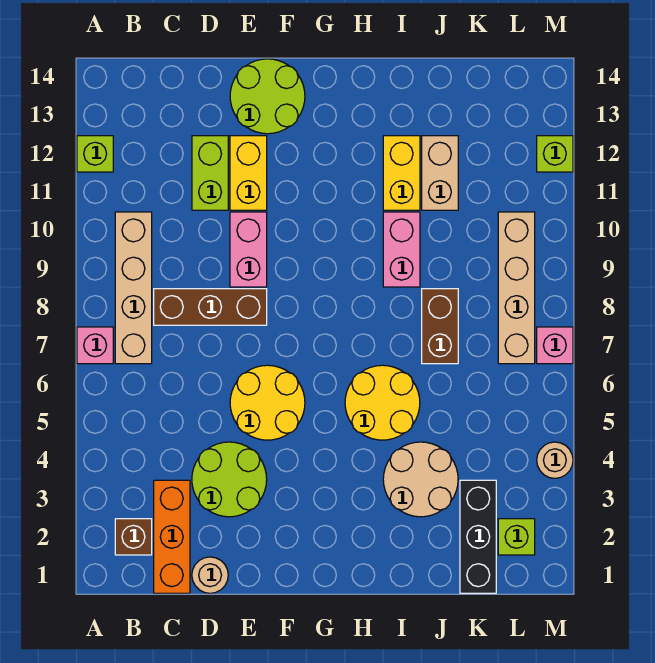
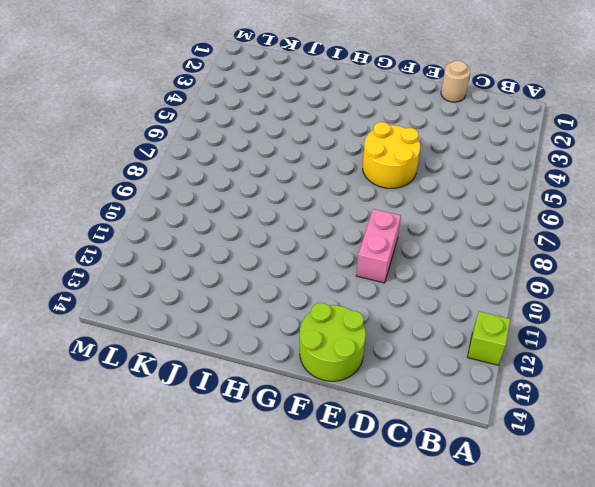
none -> pink brick A7 level 1
none -> brown brick B2 level 1
none -> tan brick B7:B10 level 1

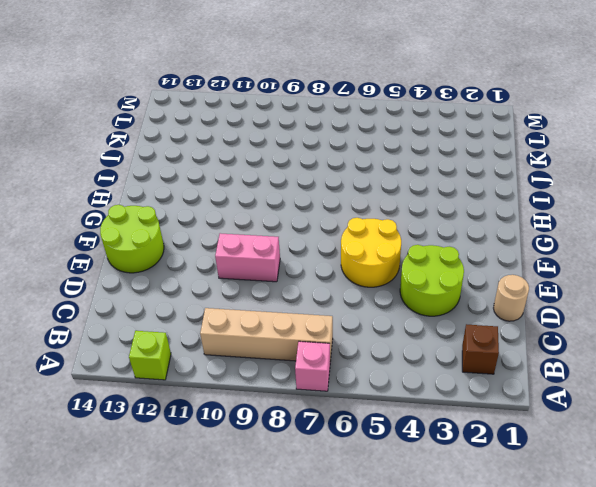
none -> orange brick C1:C3 level 1
none -> brown brick C8:E8 level 1
none -> lime brick D11:D12 level 1

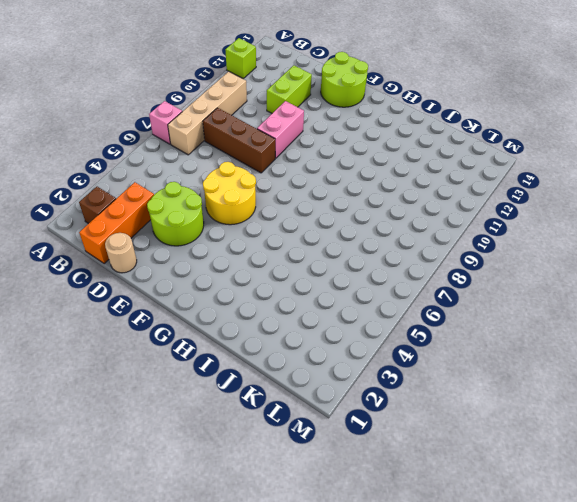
none -> yellow brick E11:E12 level 1
none -> yellow round brick H5:I6 level 1
none -> tan round brick I3:J4 level 1

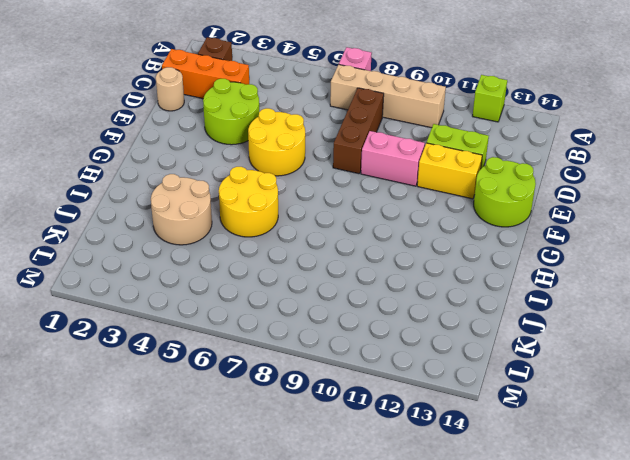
none -> pink brick I9:I10 level 1
none -> yellow brick I11:I12 level 1
none -> brown brick J7:J8 level 1

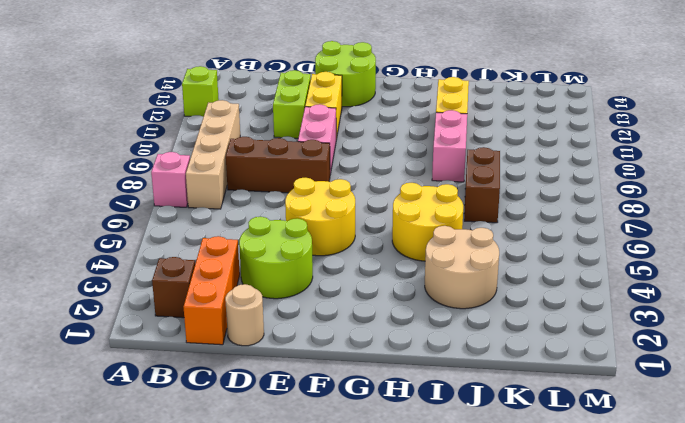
none -> tan brick J11:J12 level 1
none -> black brick K1:K3 level 1
none -> lime brick L2 level 1

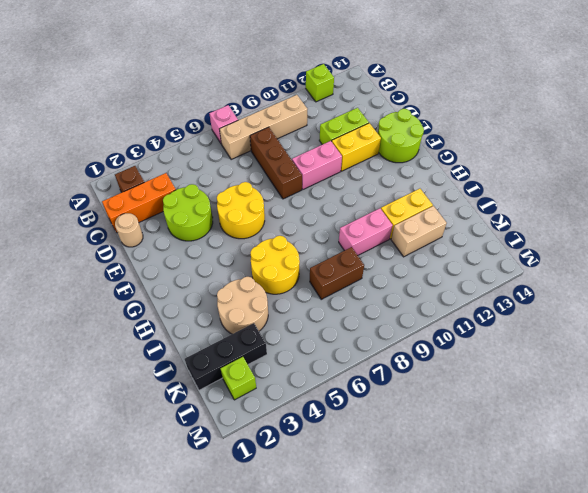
none -> tan brick L7:L10 level 1
none -> tan round brick M4 level 1
none -> pink brick M7 level 1

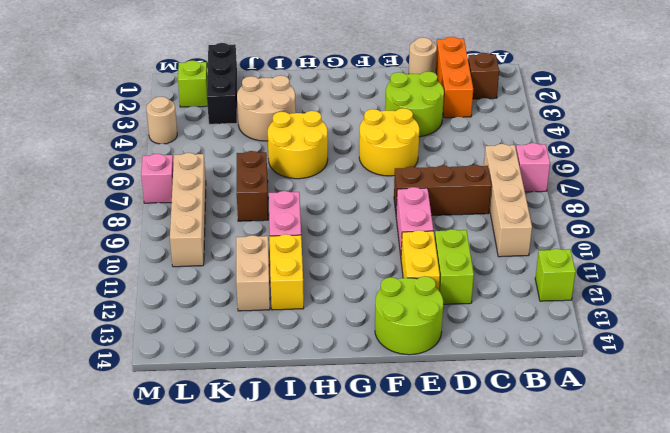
none -> lime brick M12 level 1

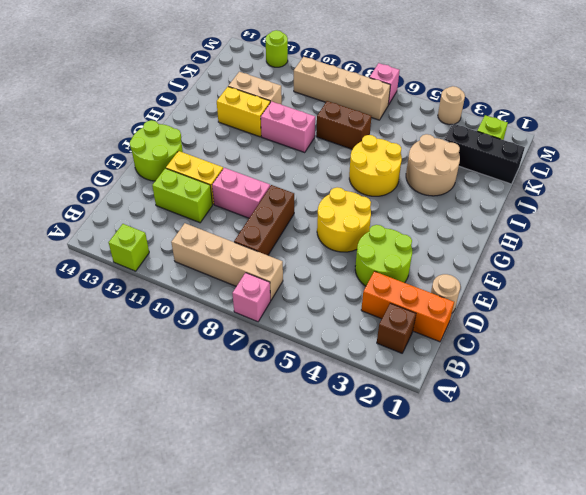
lime round brick M12 level 1 -> lime brick M12 level 1

